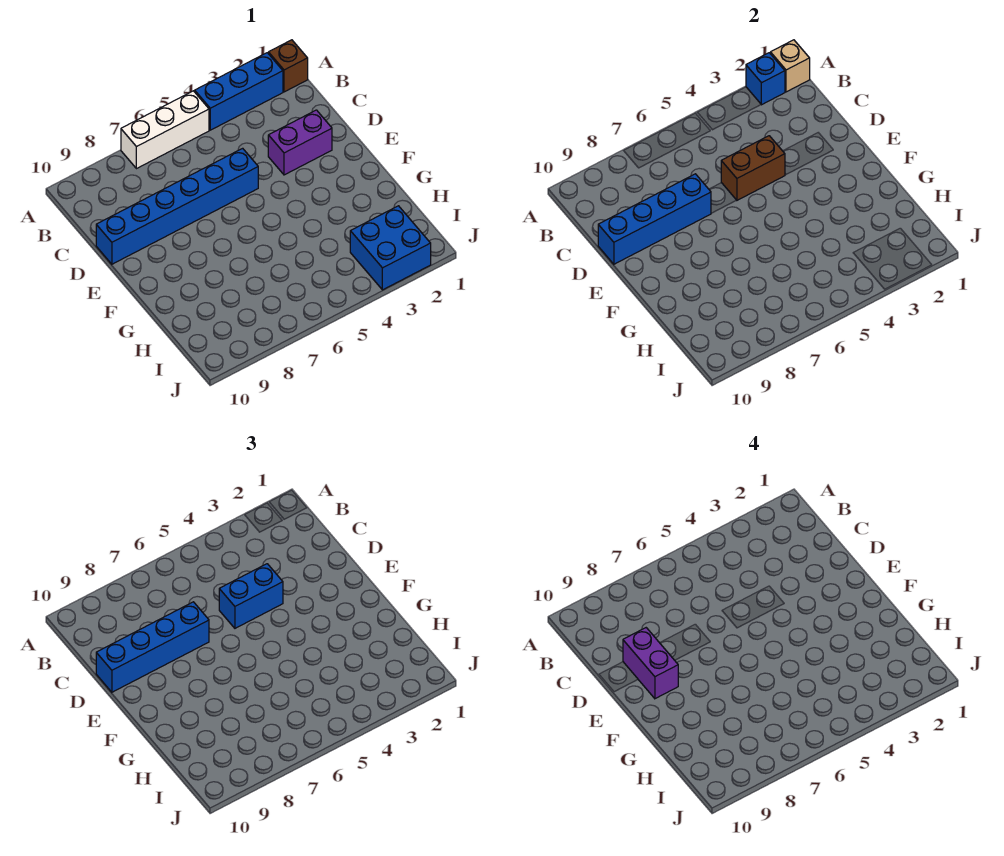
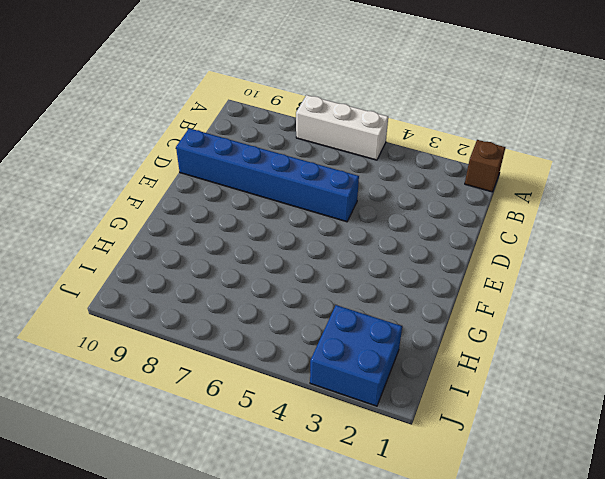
none -> blue brick A2:A4 level 1
none -> purple brick D2:D3 level 1
none -> tan brick A1 level 2

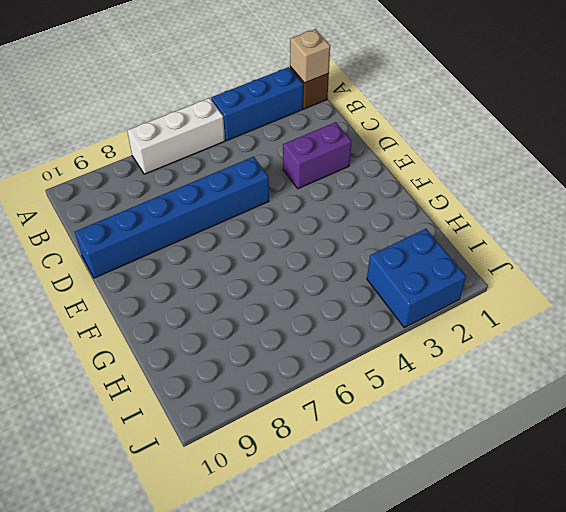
none -> blue brick A2 level 2
none -> brown brick D4:D5 level 2
none -> blue brick D7:D10 level 2

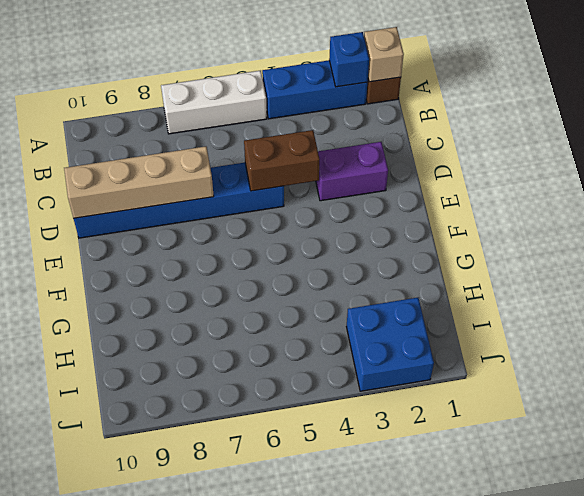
tan brick D7:D10 level 2 -> blue brick D7:D10 level 2
none -> blue brick D4:D5 level 3
none -> blue brick D7:D10 level 3
none -> purple brick D9:E9 level 4

